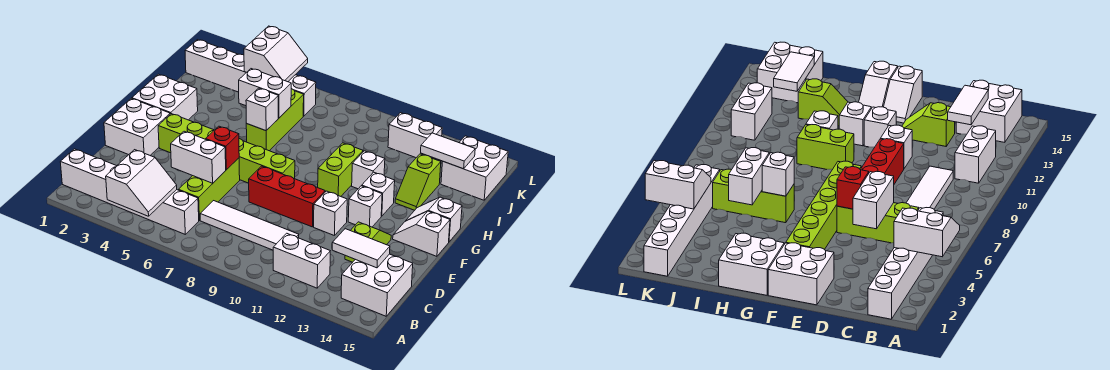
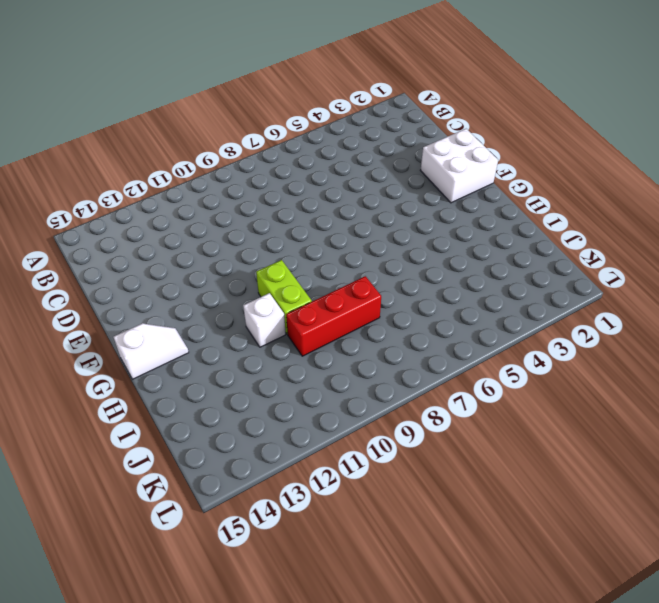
red brick I8:I10 level 1 -> red brick E8:E10 level 1
none -> white brick B1:B6 level 1
none -> white brick B11:B12 level 1
none -> white brick B14:C15 level 1
none -> lime brick C6:E6 level 1

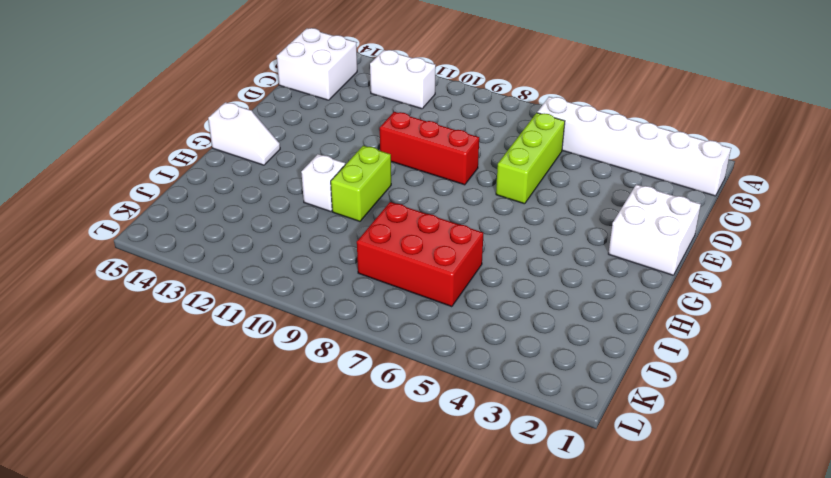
red brick I6:J8 level 1 -> lime brick H6:J6 level 1
none -> white tile C7:C10 level 1
none -> lime slope D13:E13 level 1 top D
none -> white brick E11 level 1
none -> lime brick F3:F8 level 1

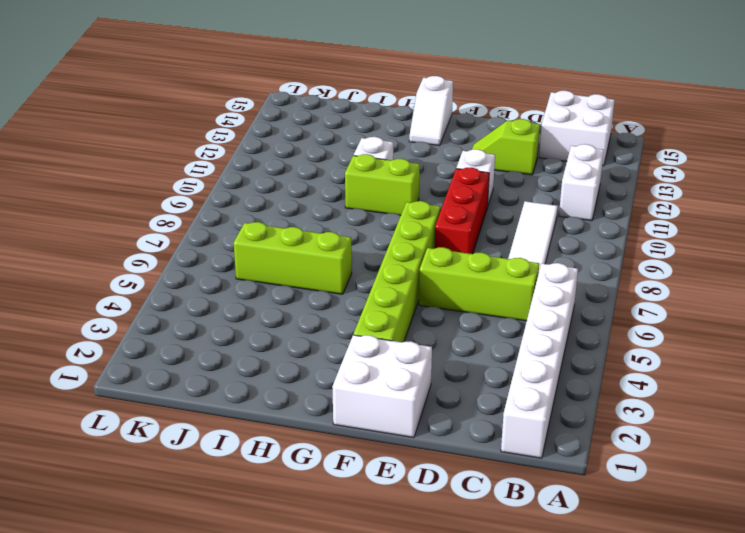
none -> white brick F12 level 1
none -> white slope F14:F15 level 1 top 15
none -> white brick G1:H2 level 1
none -> white brick G12 level 1

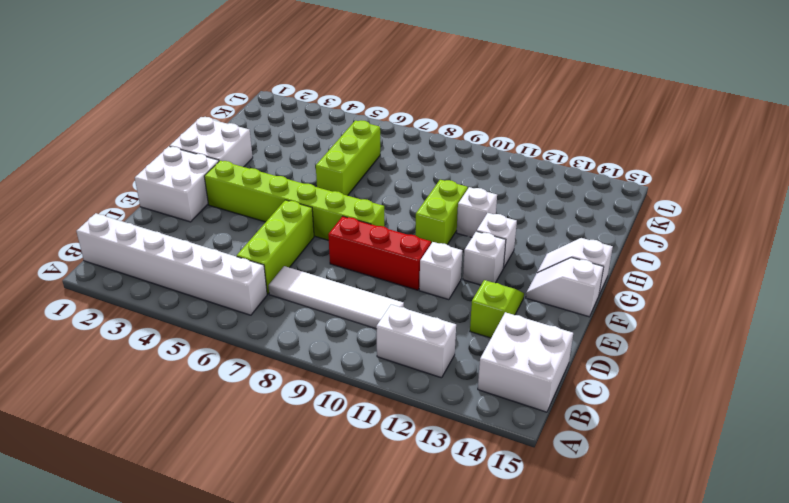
none -> lime slope H13:I13 level 1 top I
none -> white brick J14:K15 level 1
none -> white brick K1:K6 level 1
none -> white brick K11:K12 level 1

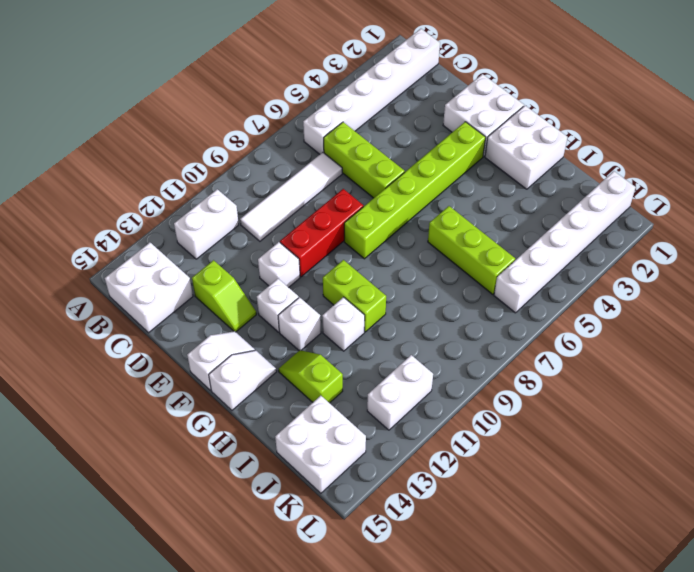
none -> white slope A4:B5 level 2 top 4
none -> white tile C13:C14 level 2
none -> white brick D5:D6 level 2
none -> red brick E6 level 2

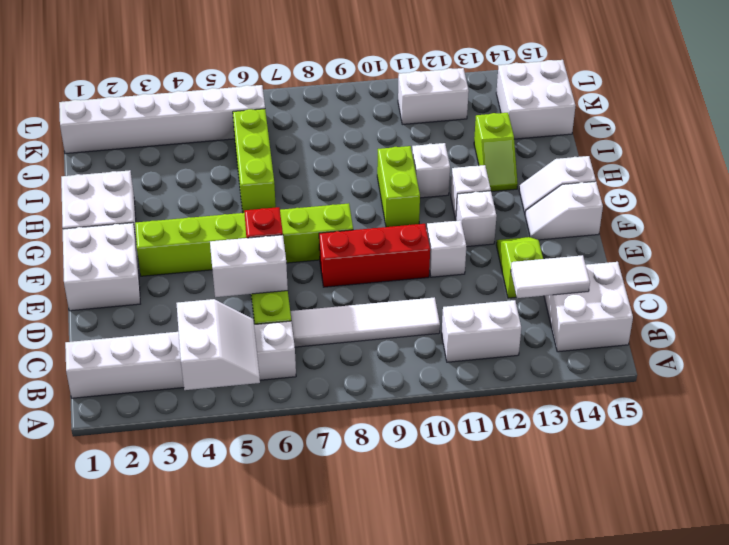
none -> white brick H6 level 2
none -> white brick I5:I6 level 2
none -> white tile J13:J14 level 2
none -> white slope K4:L5 level 2 top 4

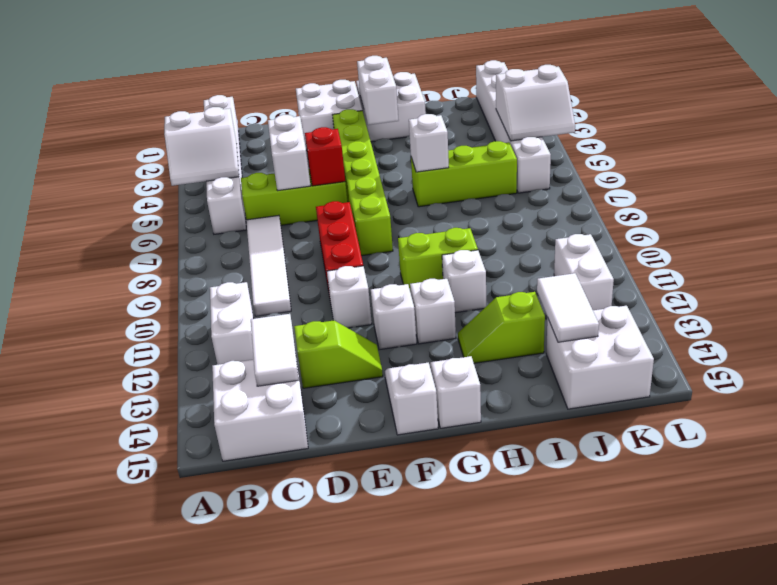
white brick G2:G3 level 2 -> white brick I5:I6 level 2

